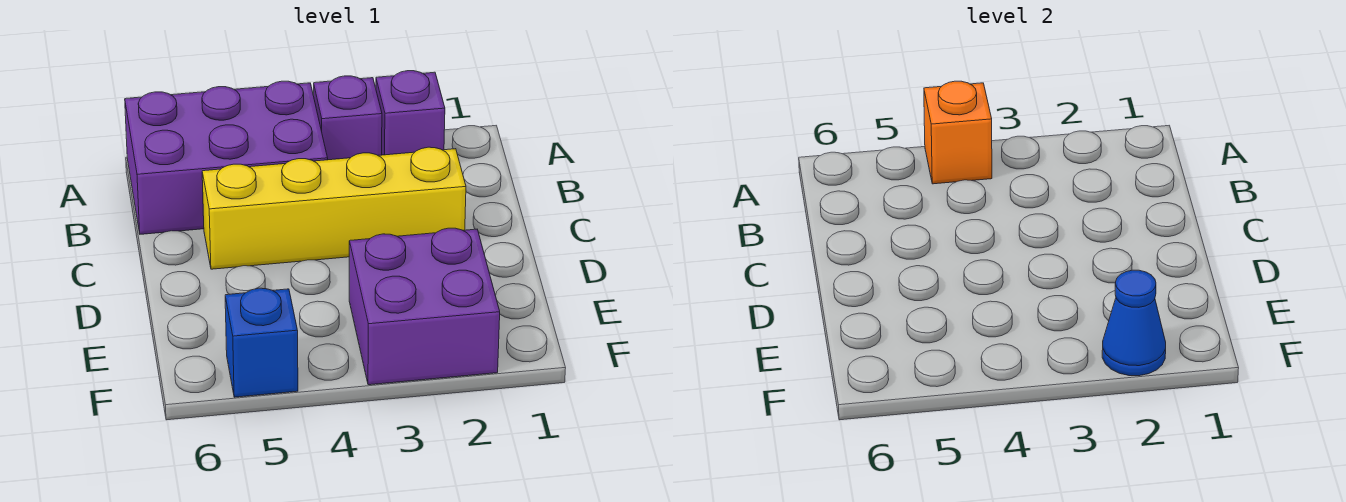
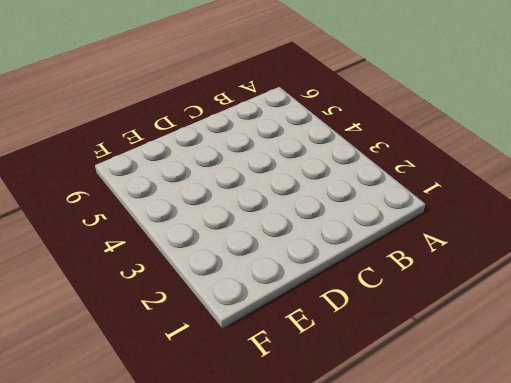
none -> purple brick A2 level 1
none -> purple brick A3 level 1

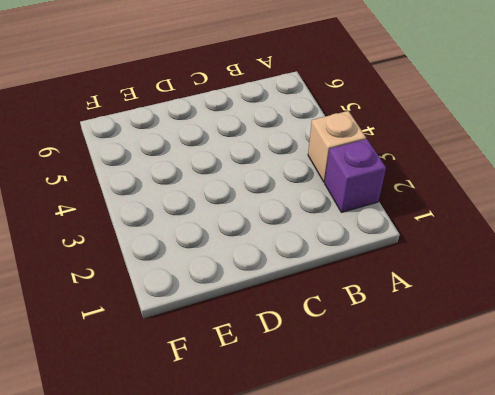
tan brick A3 level 1 -> purple brick A3 level 1
none -> purple brick A4:B6 level 1
none -> yellow brick C2:C5 level 1

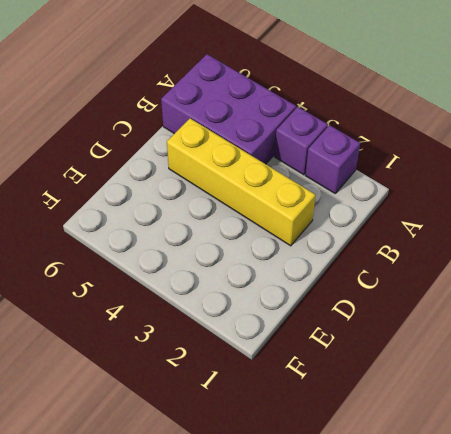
none -> purple brick E2:F3 level 1
none -> blue brick F5 level 1

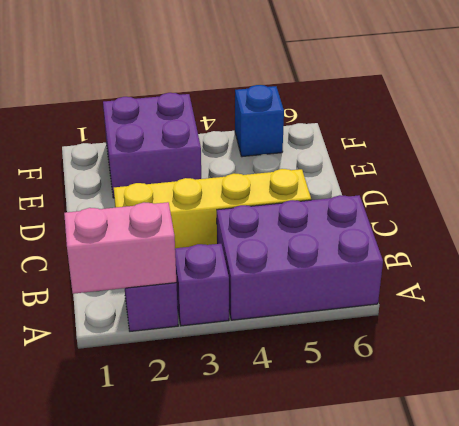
pink brick A1:A2 level 2 -> none
none -> orange brick A4 level 2
none -> blue cone F2 level 2

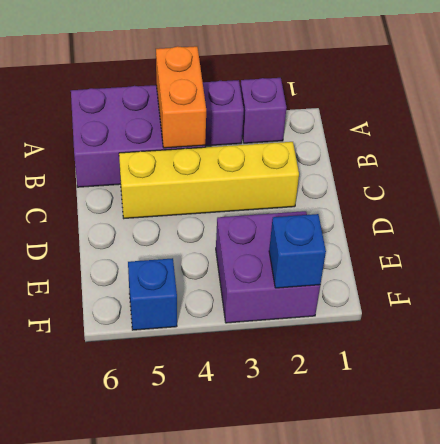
orange brick A4:B4 level 2 -> orange brick A4 level 2
blue brick F2 level 2 -> blue cone F2 level 2

